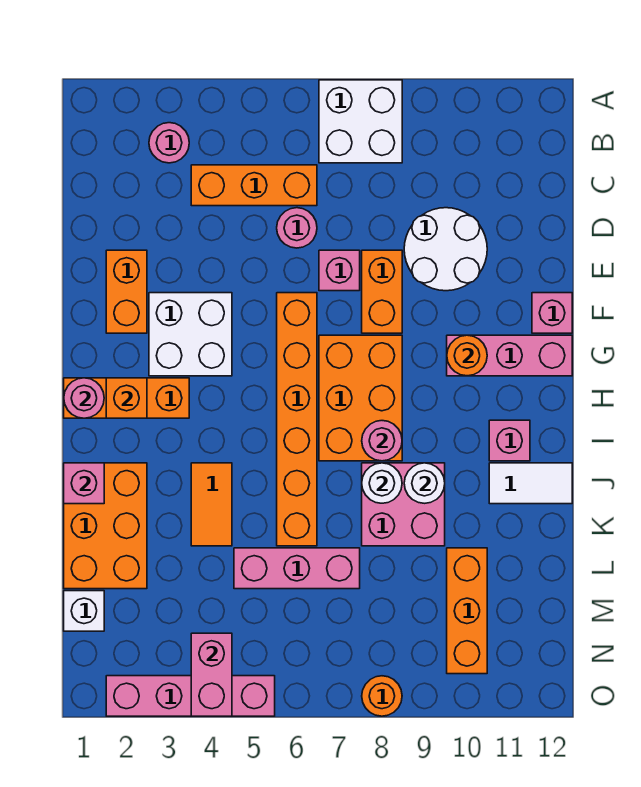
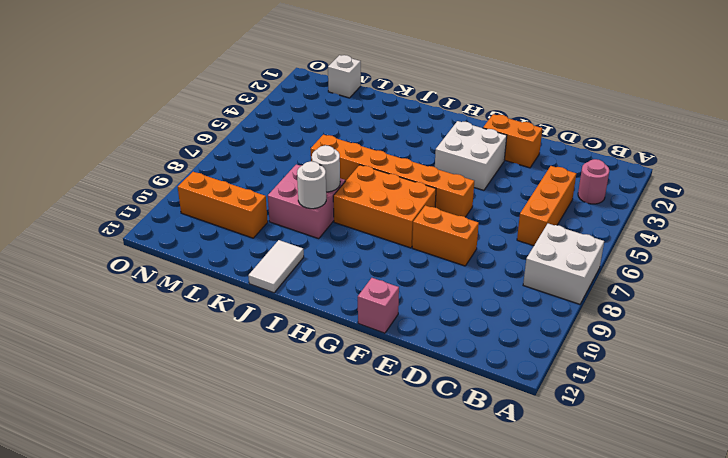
none -> pink round brick D6 level 1
none -> white round brick D9:E10 level 1
none -> pink brick E7 level 1
none -> pink brick G10:G12 level 1

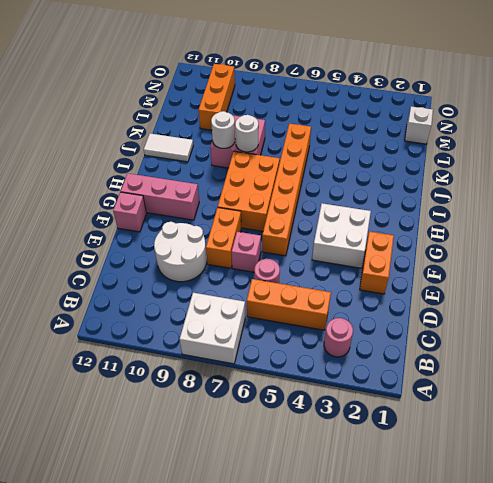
none -> orange brick H1:H3 level 1
none -> pink brick I11 level 1
none -> orange brick J1:L2 level 1
none -> orange tile J4:K4 level 1

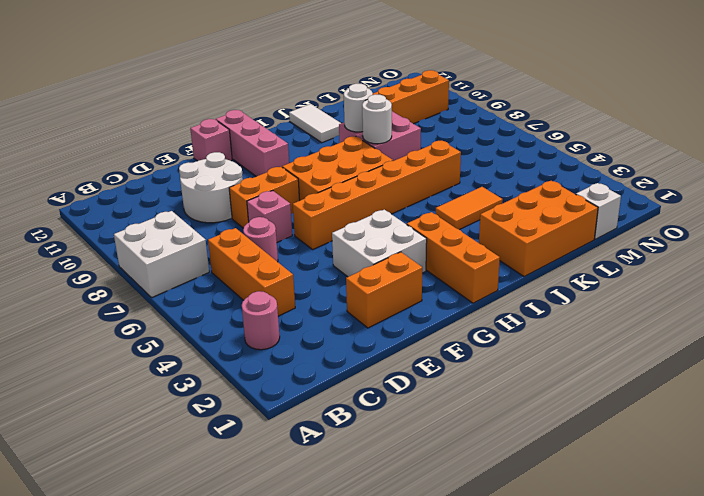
none -> pink brick I11 level 1
none -> pink brick L5:L7 level 1
none -> pink brick O2:O5 level 1
none -> orange round brick O8 level 1

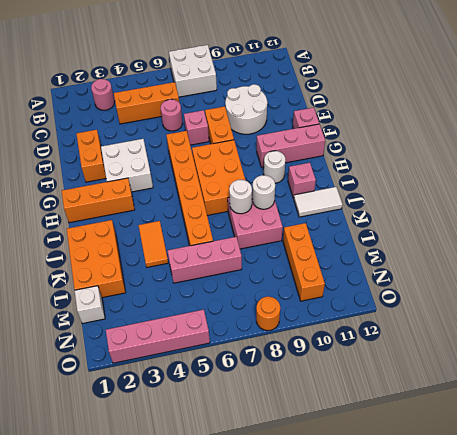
white round brick H10 level 1 -> none
none -> orange round brick G10 level 2
none -> pink round brick H1 level 2
none -> orange brick H2 level 2
none -> pink round brick I8 level 2

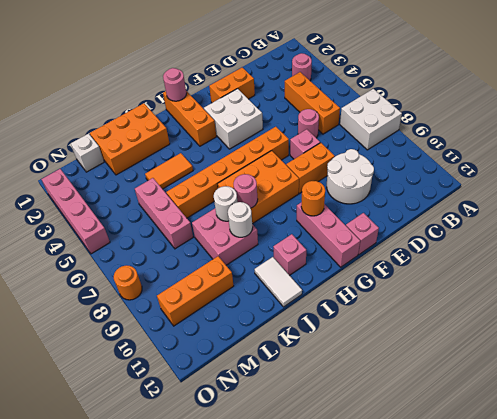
none -> orange brick H2 level 2
none -> pink brick J1 level 2
none -> pink brick N4:O4 level 2

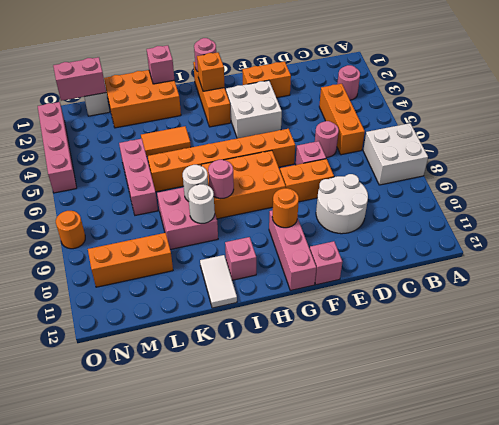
pink brick M1:N1 level 2 -> pink brick N4:O4 level 2

